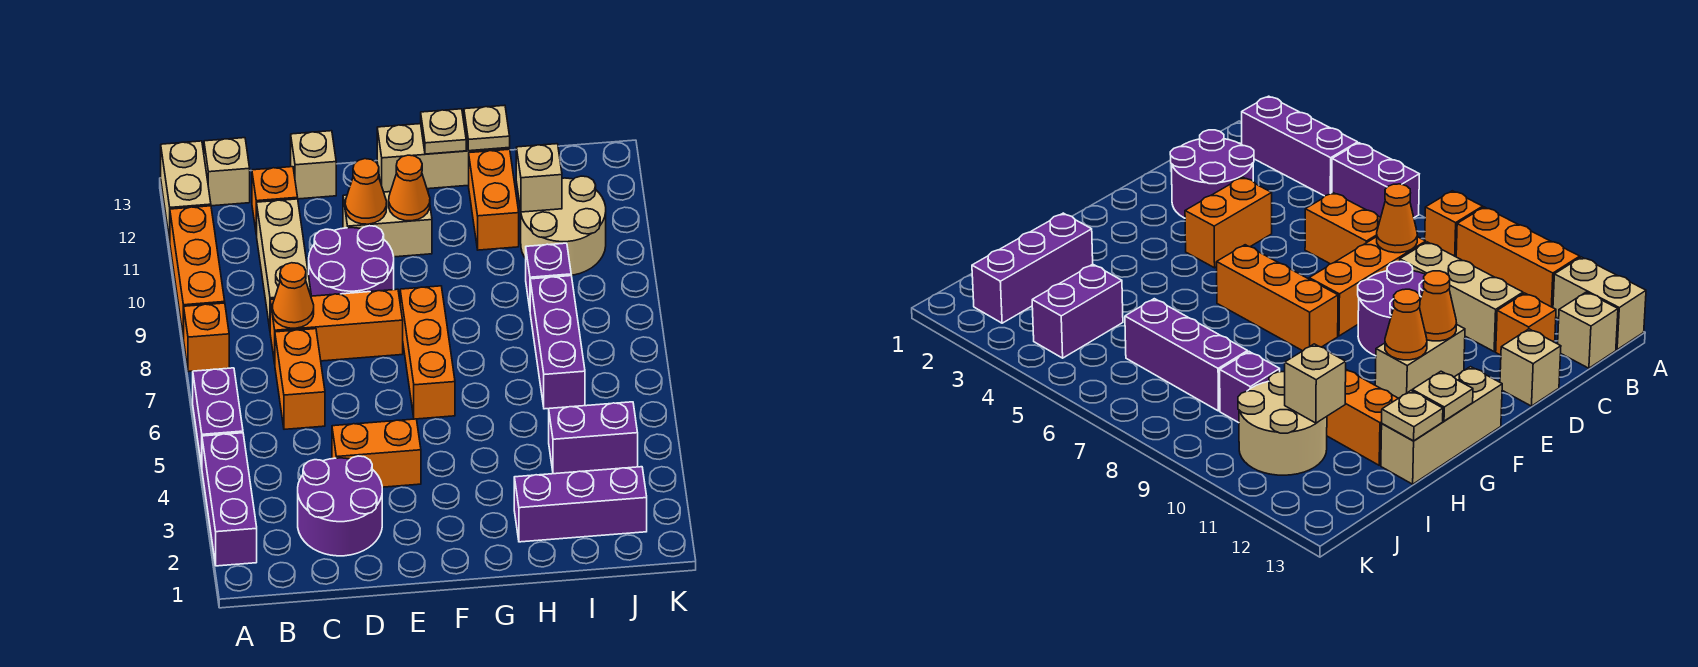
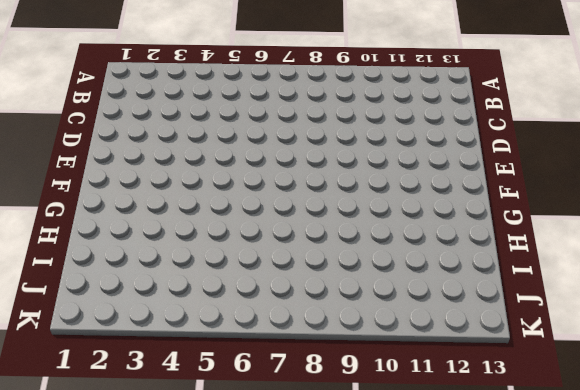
none -> purple brick A2:A4 level 1
none -> purple brick A5:A6 level 1
none -> orange brick A8 level 1

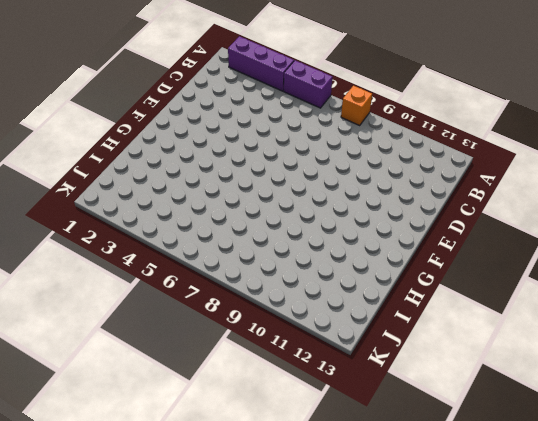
none -> orange brick A9:A11 level 1
none -> tan brick A12:A13 level 1
none -> tan brick B13 level 1

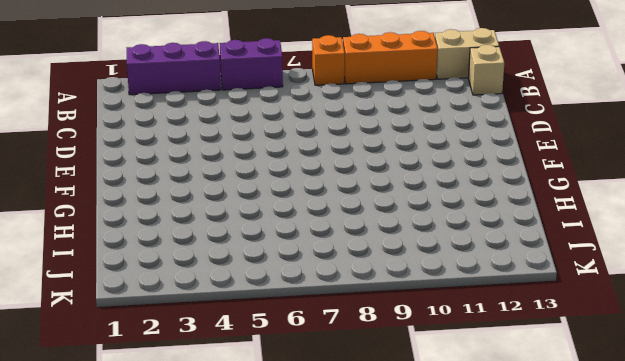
none -> purple round brick C2:D3 level 1
none -> orange brick C6:C7 level 1
none -> orange brick C8:E8 level 1

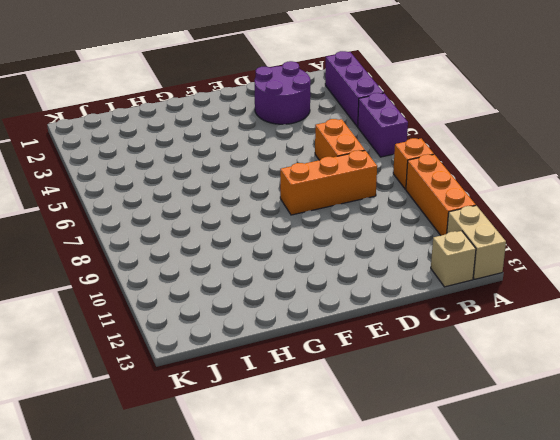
none -> tan brick C9:C11 level 1
none -> orange brick C12 level 1
none -> orange brick D4:E4 level 1

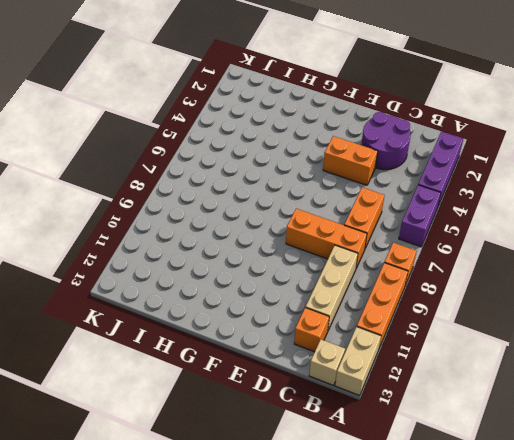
none -> purple round brick D9:E10 level 1
none -> tan brick D13 level 1
none -> tan brick E11:F11 level 1

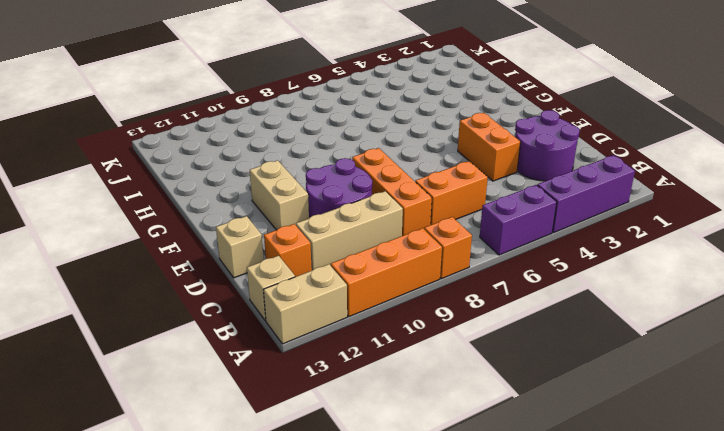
none -> orange brick F6:F8 level 1
none -> tan brick F13:H13 level 1
none -> purple brick H2:J2 level 1

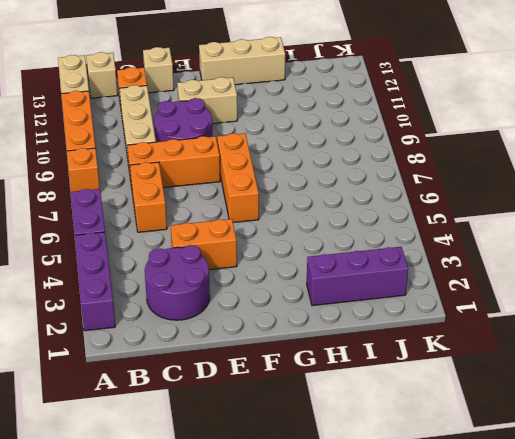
none -> orange brick H11:H12 level 1
none -> purple brick I4:J4 level 1
none -> purple brick I6:I8 level 1

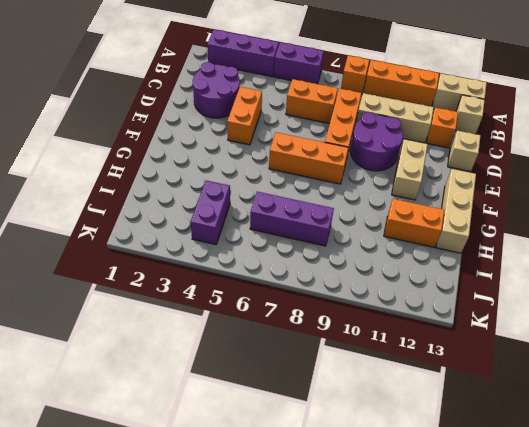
none -> purple brick H2:J2 level 1
none -> purple brick I9 level 1
none -> tan round brick I10:J11 level 1

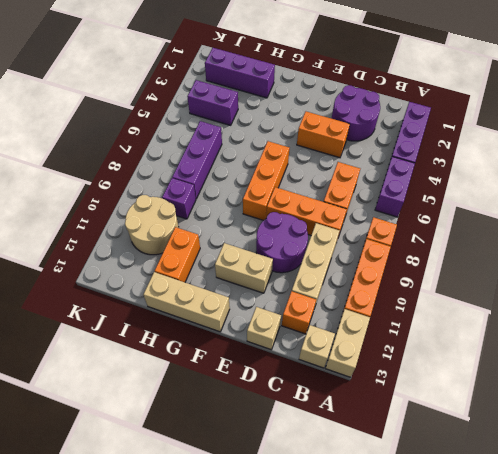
none -> orange cone C8 level 2
none -> orange cone E11 level 2
none -> orange cone F11 level 2

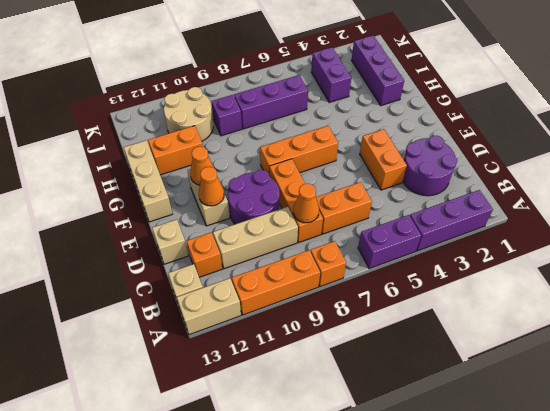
none -> tan plate G13 level 2
none -> tan plate H13 level 2
none -> tan brick I11 level 2

